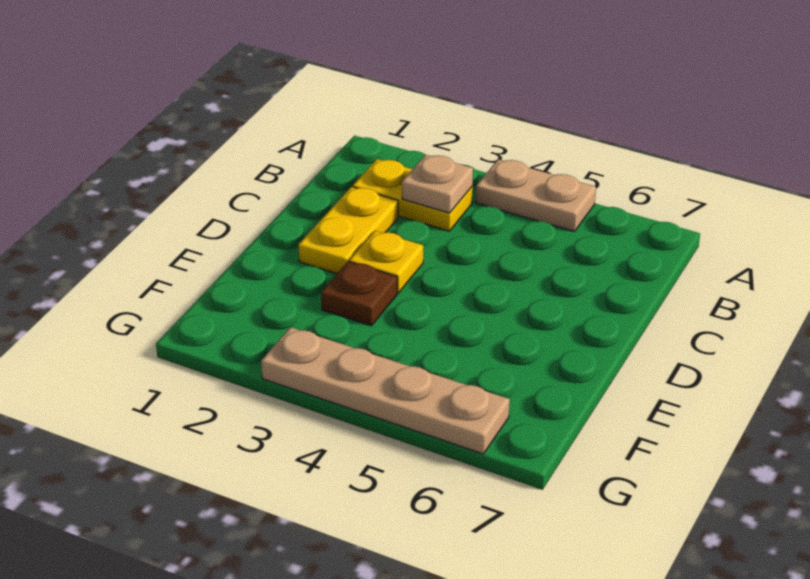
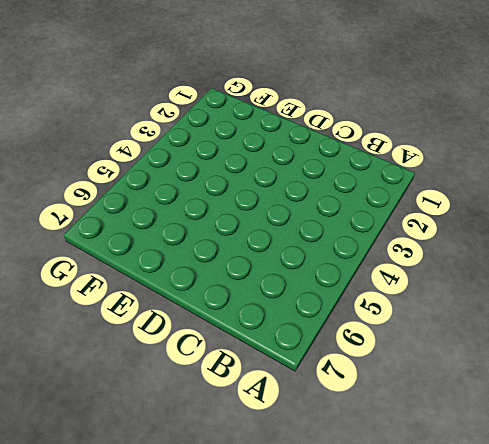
none -> tan plate A4:A5 level 1
none -> yellow plate B2:B3 level 1

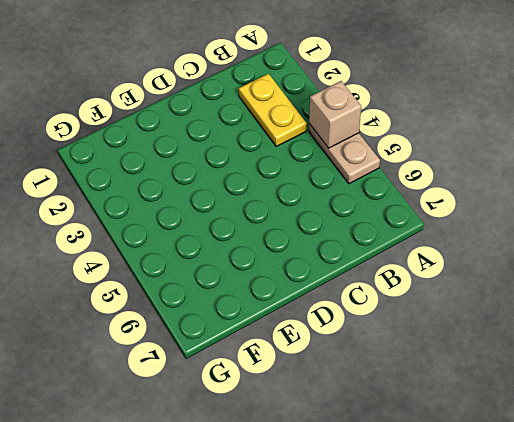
tan brick A4 level 2 -> none
none -> yellow plate C2:D2 level 1
none -> yellow plate D3 level 1

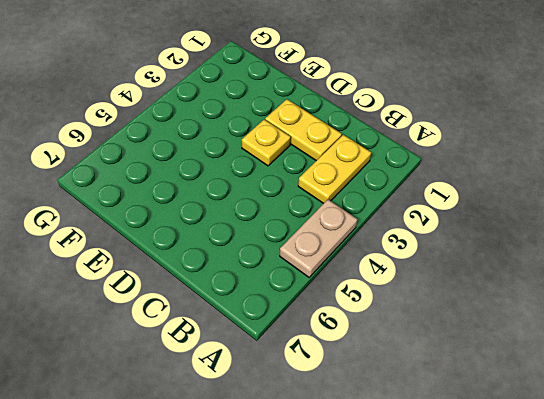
none -> brown plate E3 level 1
none -> tan plate G3:G6 level 1

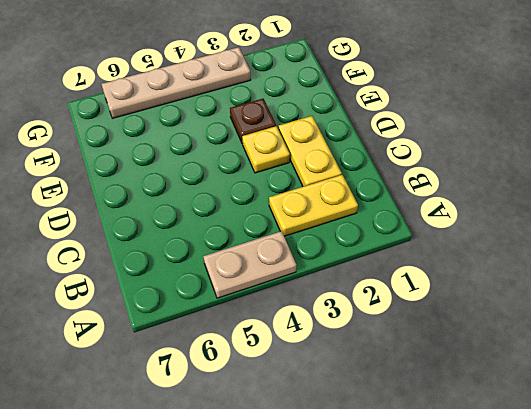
none -> tan plate B3 level 2

